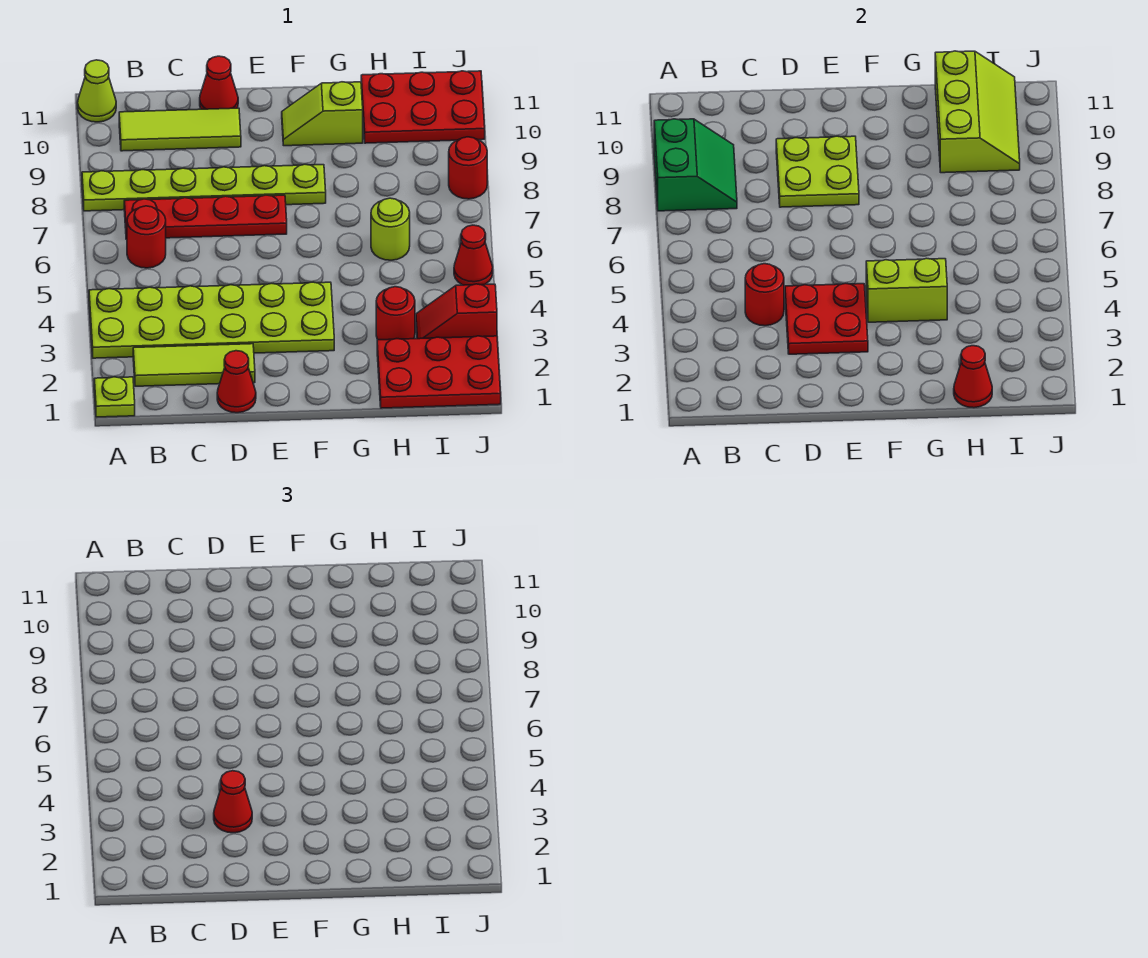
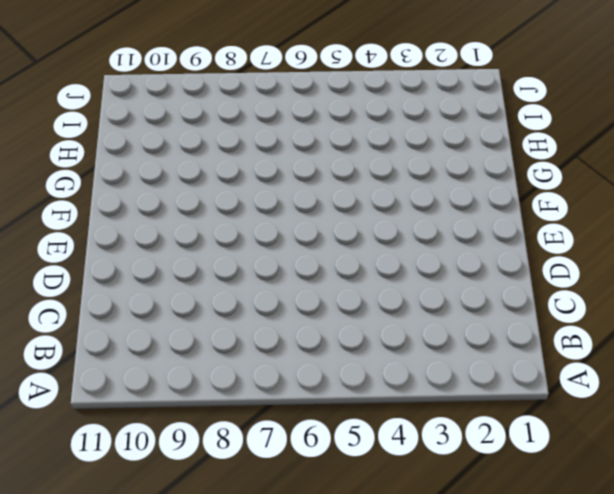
none -> lime plate A1 level 1
none -> lime plate A3:F4 level 1
none -> lime plate A8:F8 level 1

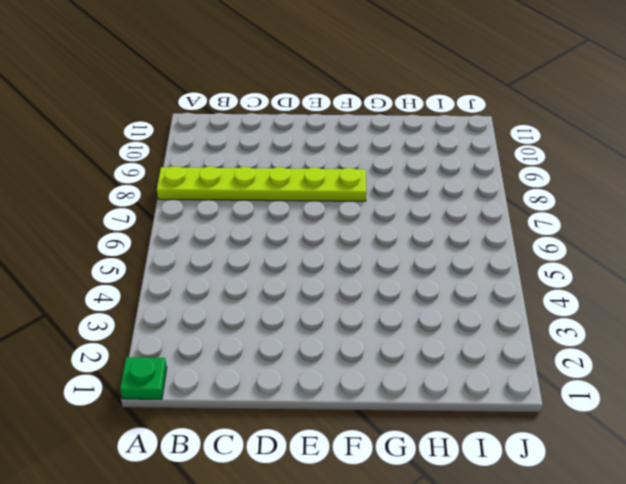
green plate A1 level 1 -> lime plate A1 level 1
none -> lime plate A3:F4 level 1
none -> lime cone A11 level 1
none -> lime tile B2:D2 level 1

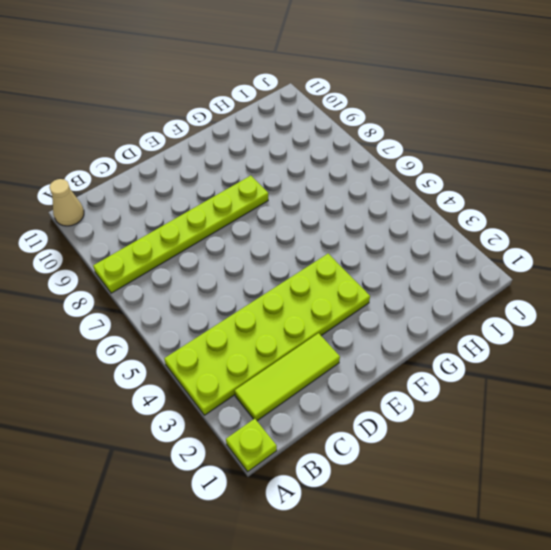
tan cone A11 level 1 -> lime cone A11 level 1
none -> red round brick B6 level 1
none -> red plate B7:E7 level 1
none -> lime tile B10:D10 level 1

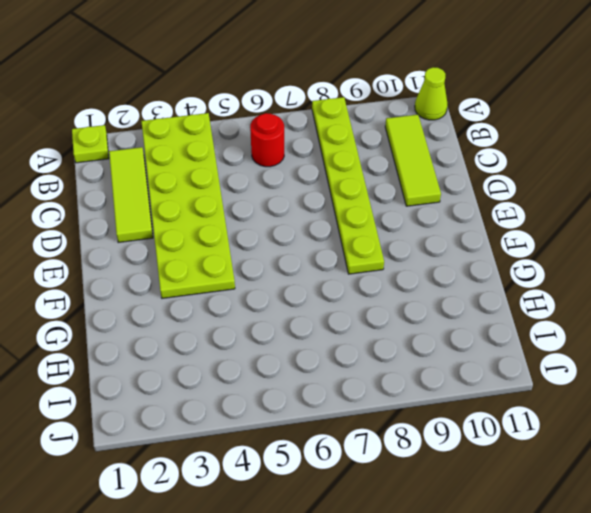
none -> red plate B7:E7 level 1
none -> red cone D1 level 1
none -> red cone D11 level 1

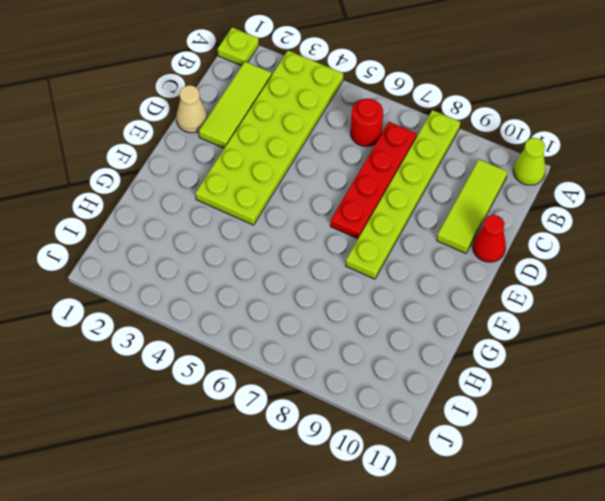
tan cone D1 level 1 -> red cone D1 level 1
none -> lime slope F10:G10 level 1 top G
none -> red plate H1:J2 level 1
none -> red round brick H3 level 1

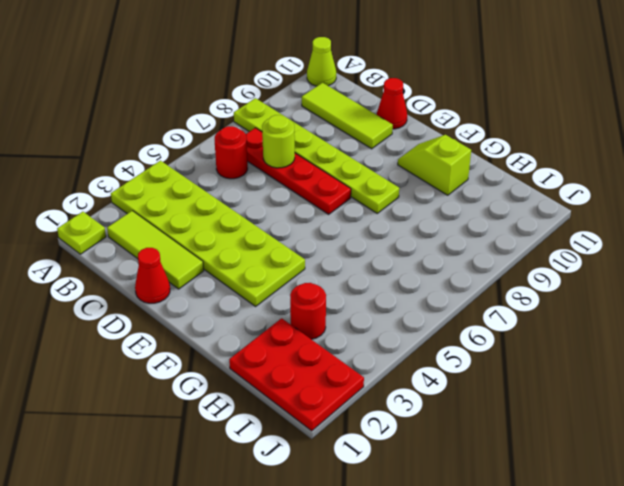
lime round brick C7 level 2 -> lime round brick H6 level 1
none -> red plate H10:J11 level 1
none -> red slope I3:J3 level 1 top J
none -> red cone J5 level 1

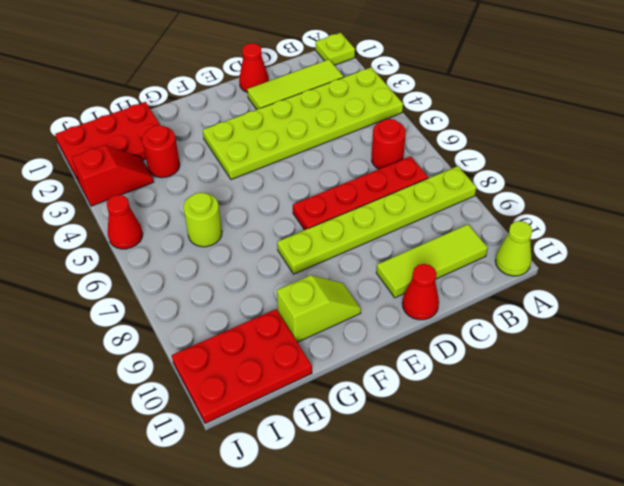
none -> red round brick J8 level 1
none -> green slope A8:B9 level 2 top A
none -> red round brick C4 level 2

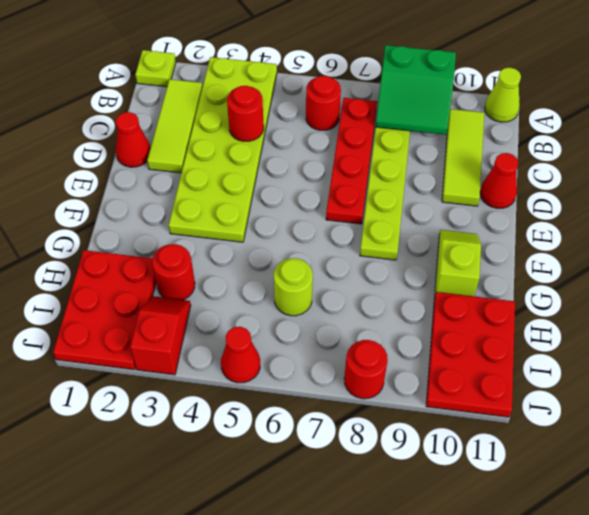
none -> red plate D3:E4 level 2
none -> lime plate D8:E9 level 2
none -> lime brick F4:G4 level 2

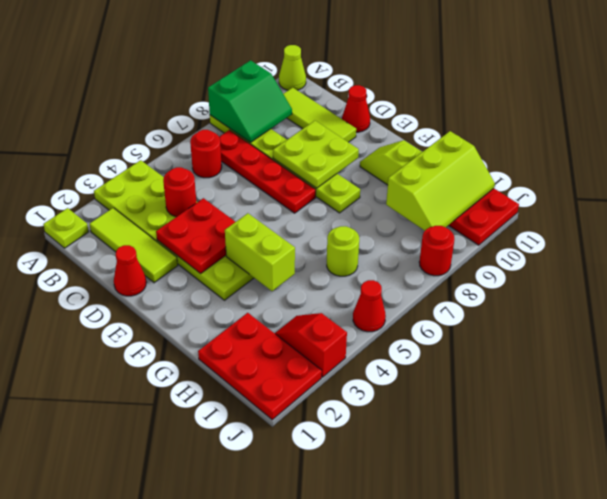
none -> red round brick H3 level 1
none -> red cone H1 level 2
none -> red cone D3 level 3

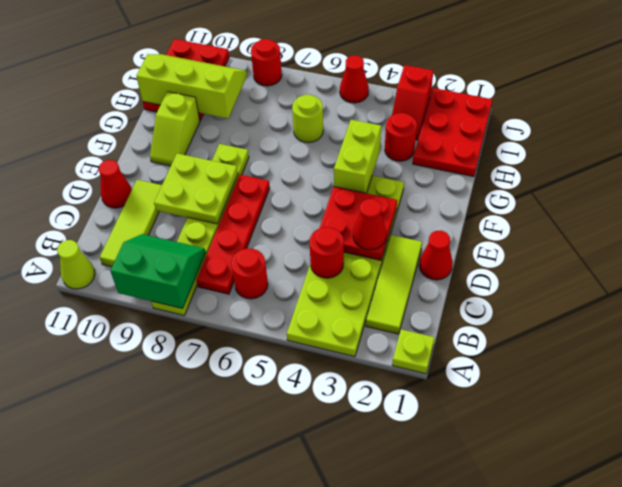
none -> red cone H1 level 2

